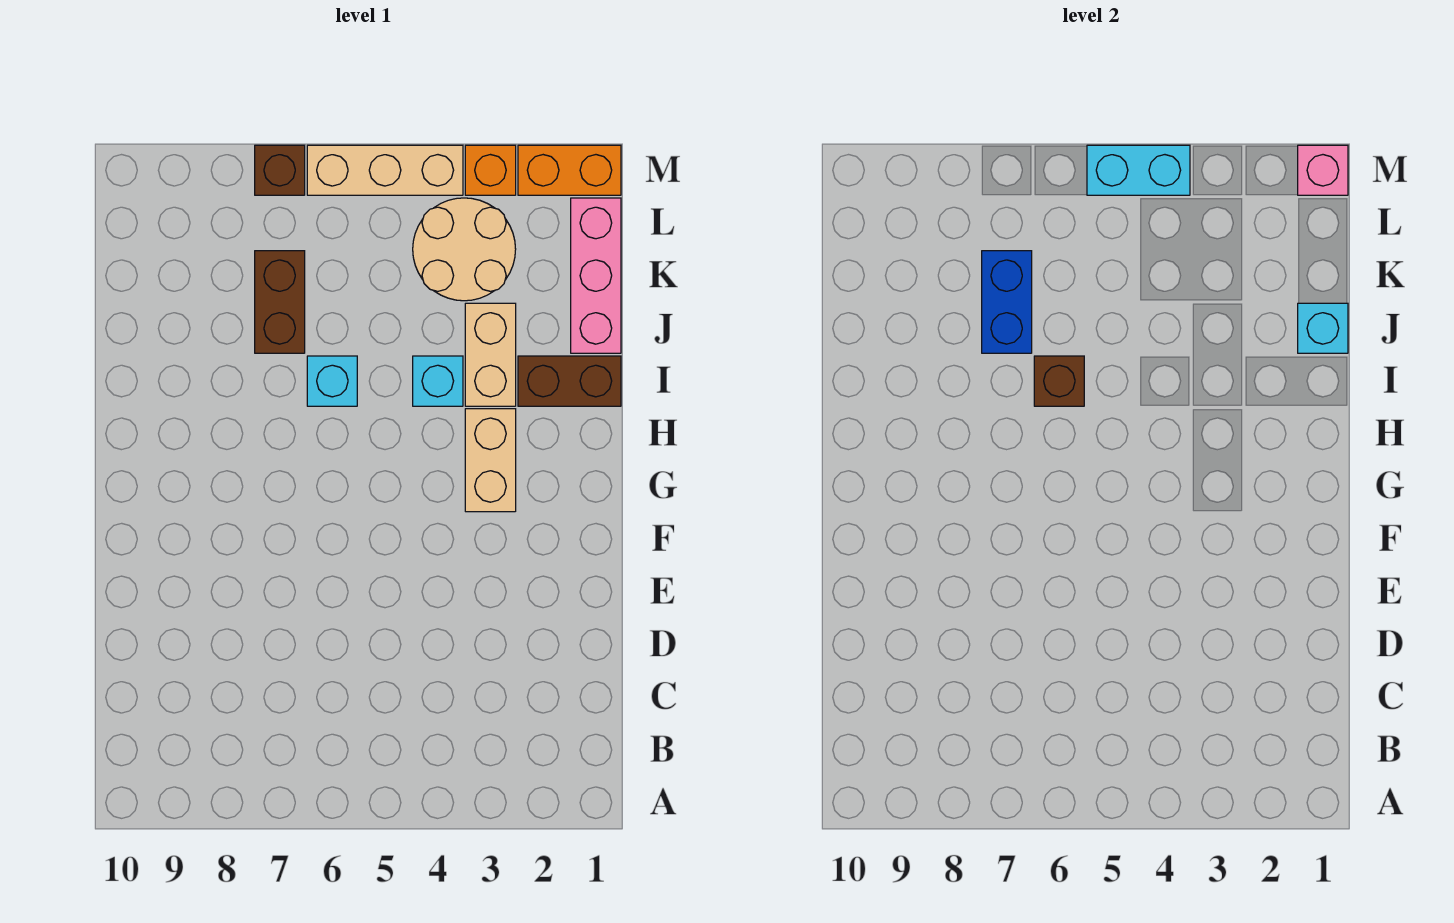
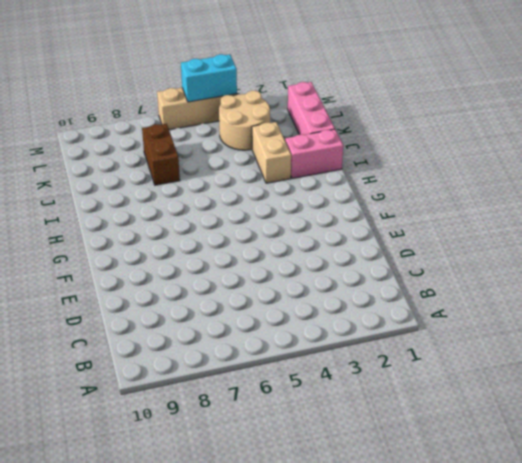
pink brick I1:I2 level 1 -> brown brick I1:I2 level 1
none -> tan brick G3:H3 level 1
none -> cyan brick I4 level 1
none -> cyan brick I6 level 1

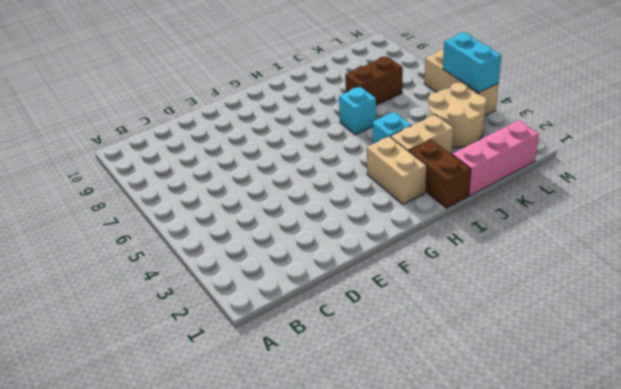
tan brick H2:H3 level 1 -> tan brick G3:H3 level 1
none -> orange brick M1:M2 level 1
none -> orange brick M3 level 1
none -> brown brick M7 level 1

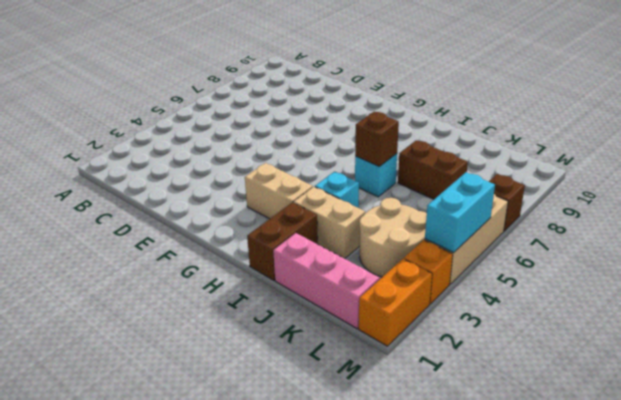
none -> cyan brick J1 level 2
none -> blue brick J7:K7 level 2
none -> pink brick M1 level 2

